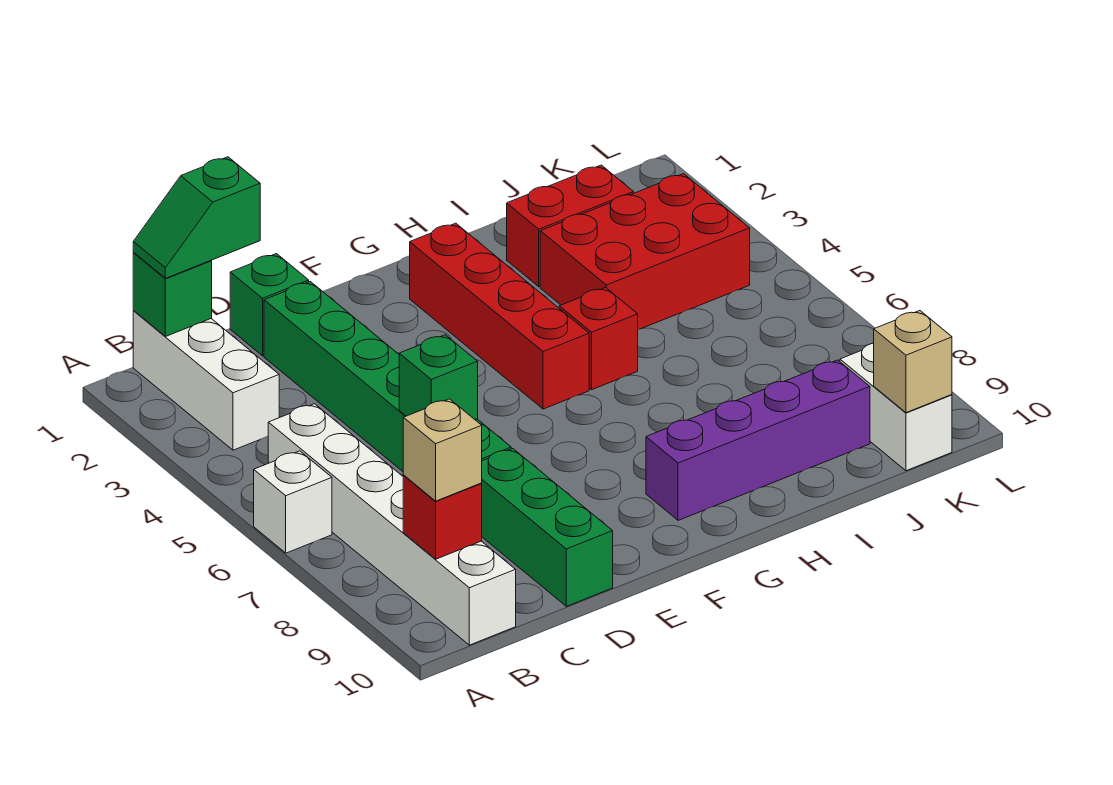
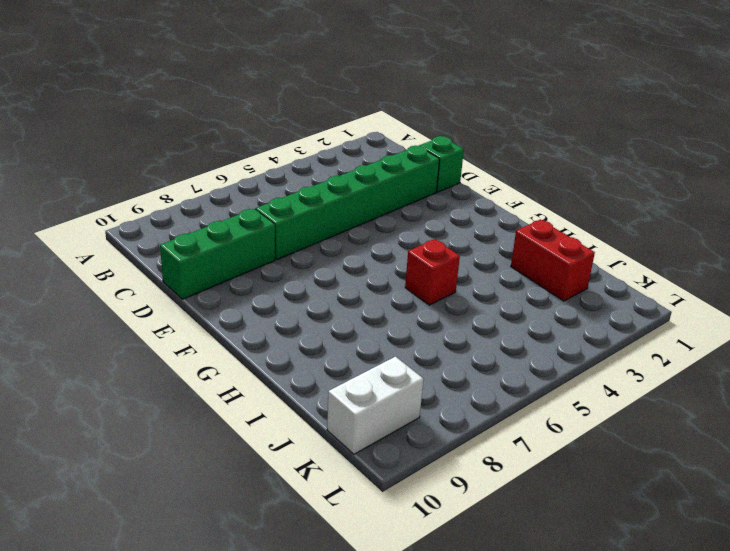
none -> white brick A6 level 1
none -> white brick B1:B3 level 1
none -> white brick B5:B10 level 1

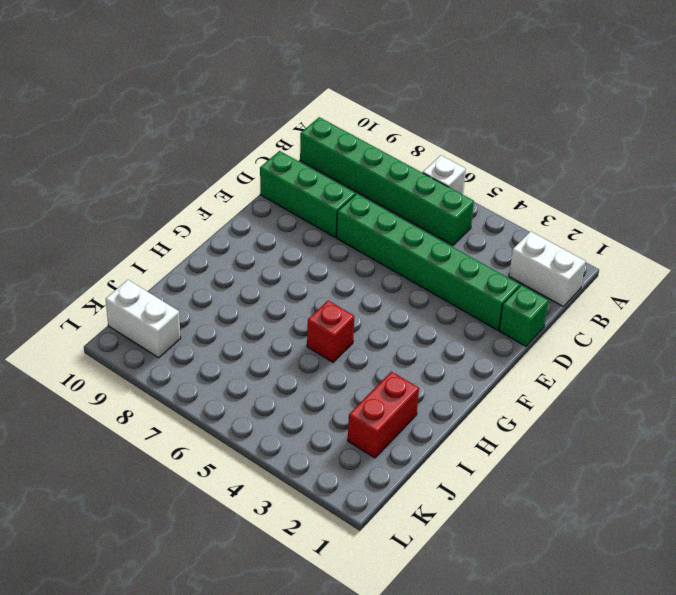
white brick B1:B2 level 1 -> white brick B1:B3 level 1
green brick B5:B10 level 1 -> white brick B5:B10 level 1
none -> red brick G2:G5 level 1
none -> purple brick G9:J9 level 1
none -> red brick I3:K4 level 1

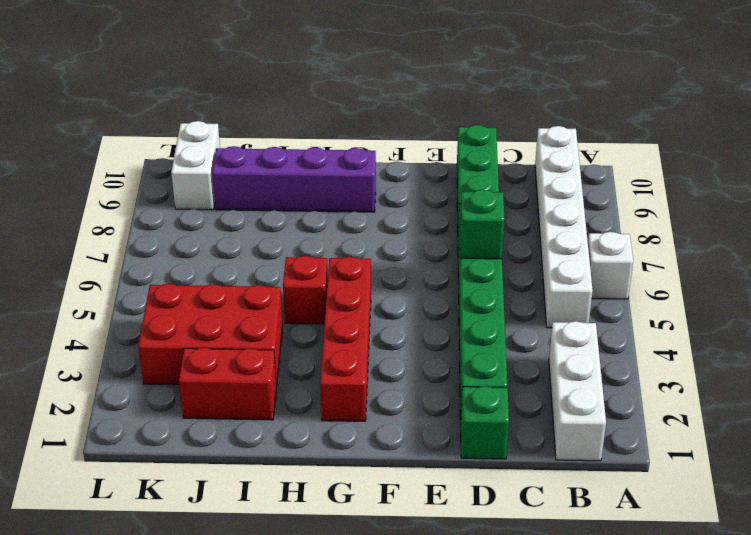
none -> green brick B1 level 2
none -> red brick B9 level 2
none -> tan brick K10 level 2

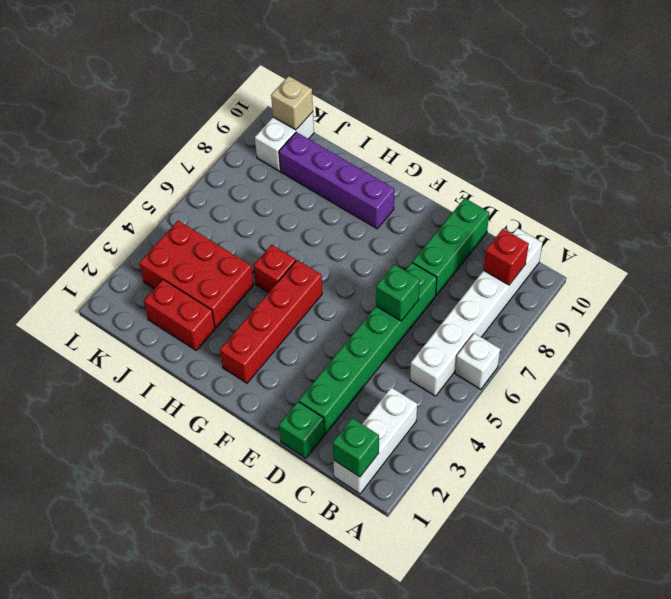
none -> green slope B1:C1 level 3 top C
none -> tan brick B9 level 3

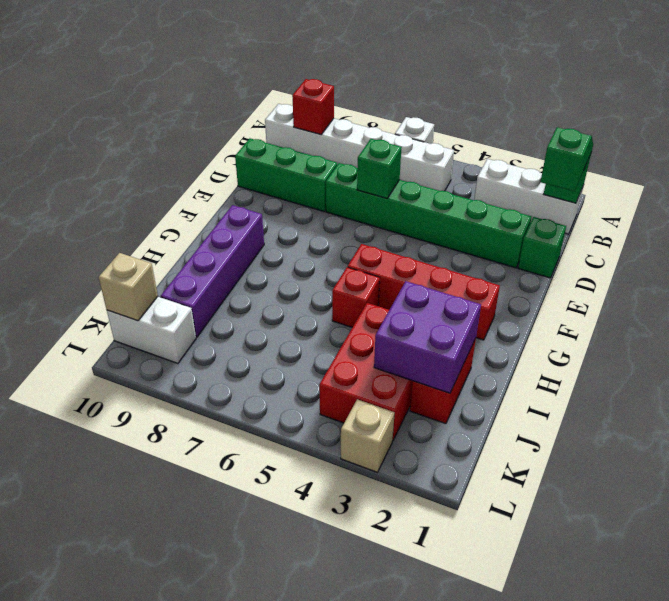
purple brick I2:J3 level 2 -> none
tan brick L3 level 1 -> tan brick B9 level 3

